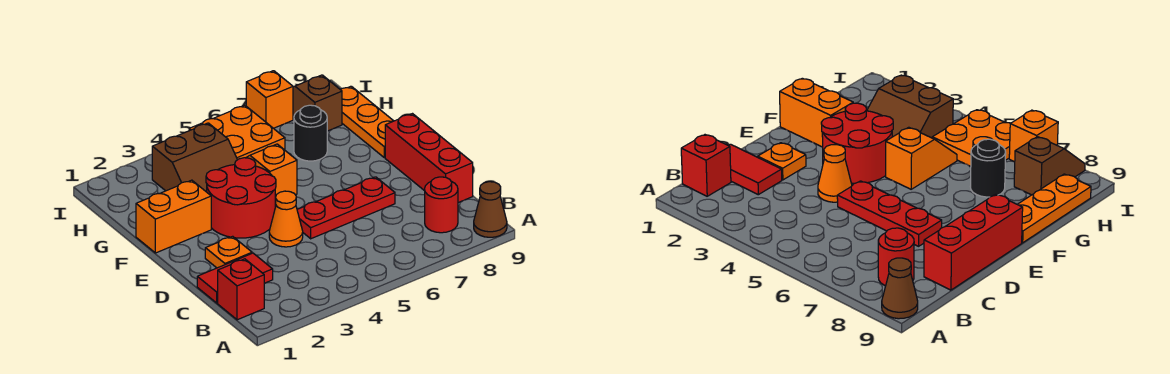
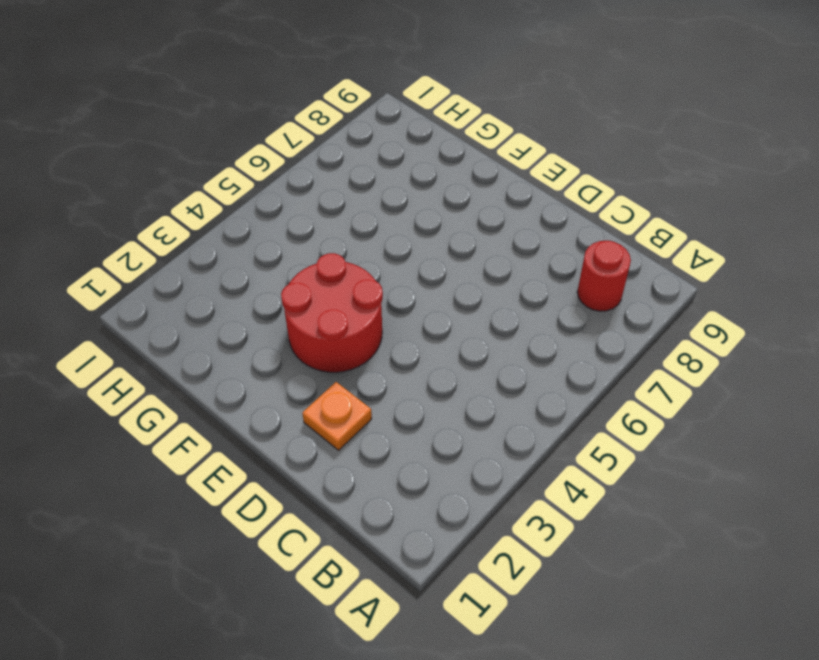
none -> brown cone A9 level 1
none -> red brick B1 level 1
none -> red tile C1:C2 level 1

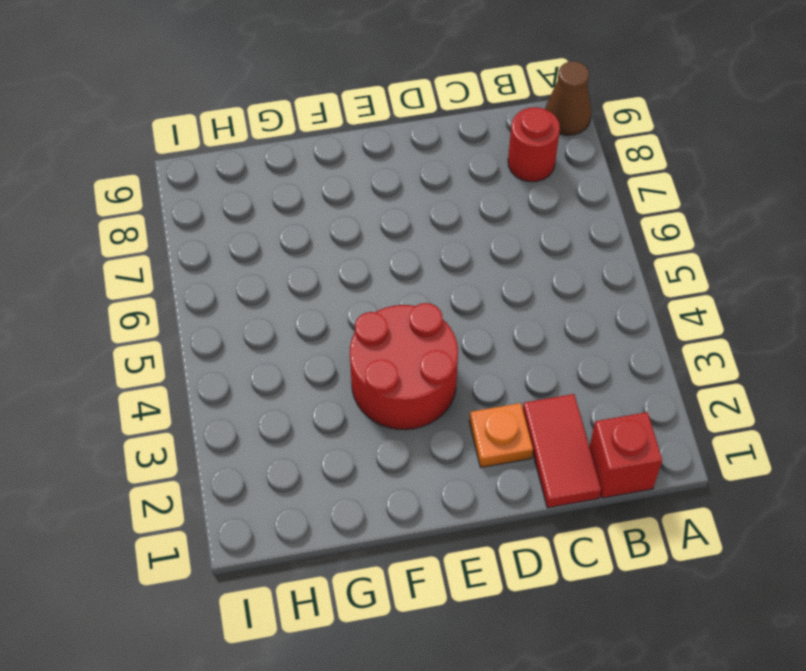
none -> red brick C9:E9 level 1
none -> orange cone D4 level 1
none -> red plate D5:D7 level 1

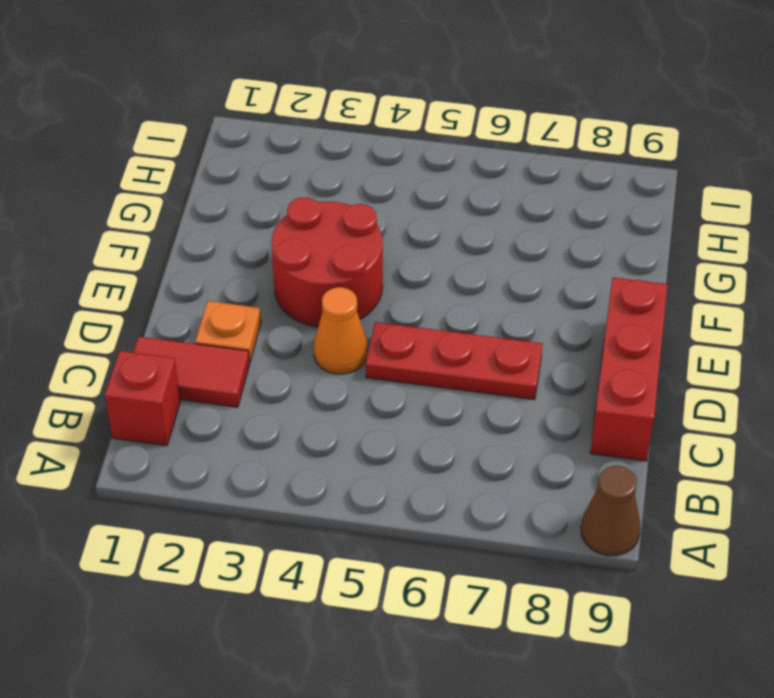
none -> red round brick B8 level 1
none -> orange brick F1:F2 level 1
none -> orange slope F5:G5 level 1 top F

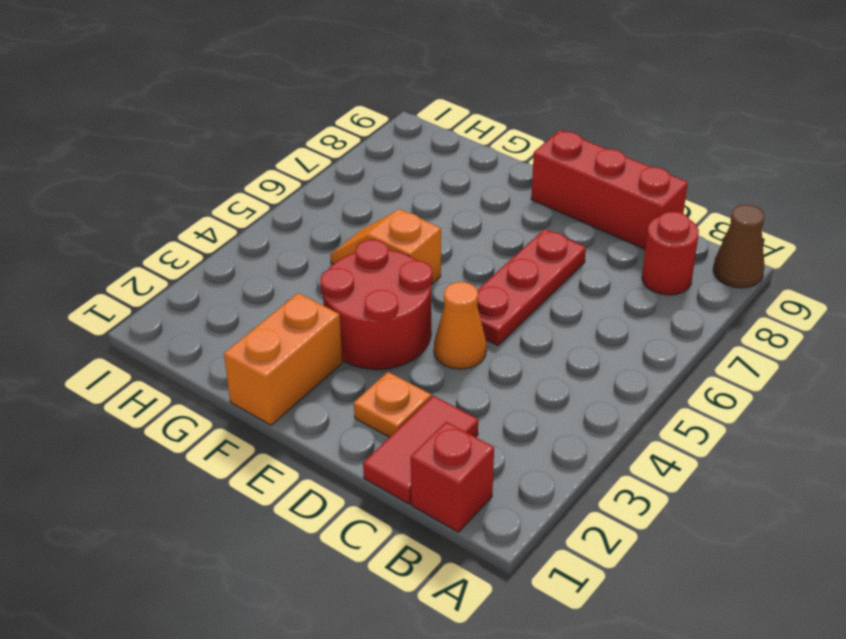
none -> orange plate F9:H9 level 1
none -> brown slope G3:H4 level 1 top H
none -> black round brick G7 level 1

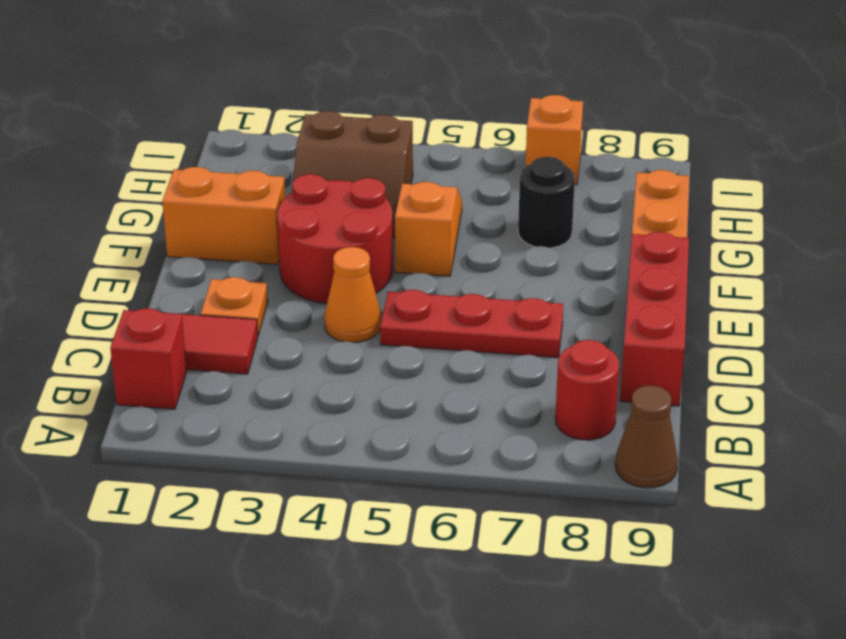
none -> orange plate H5:I6 level 1
none -> brown slope H8:I8 level 1 top H

